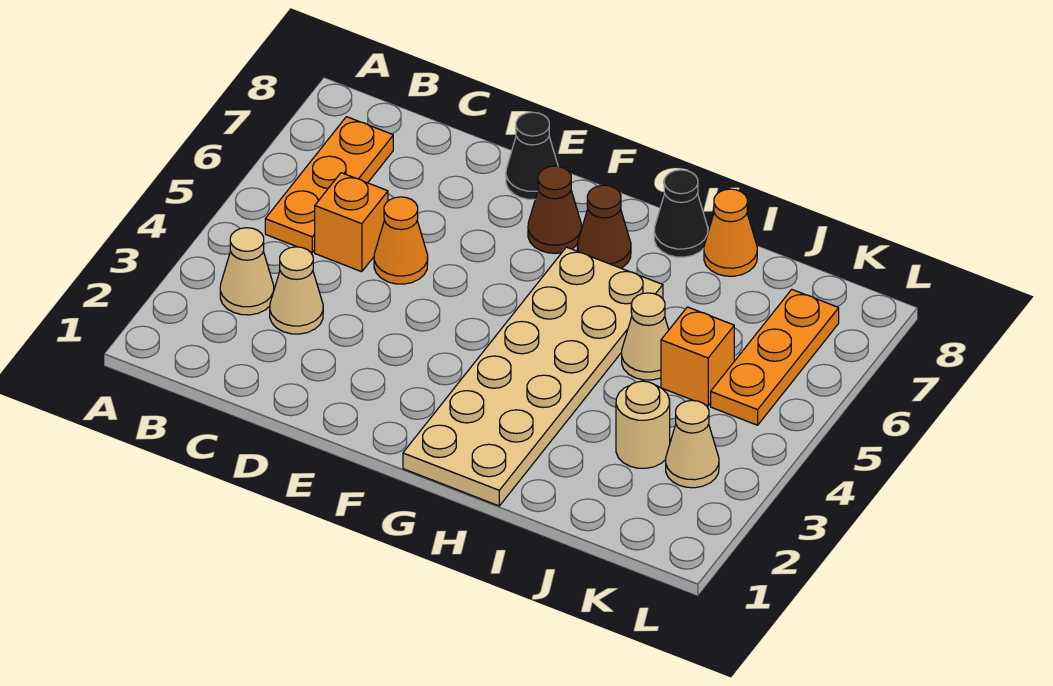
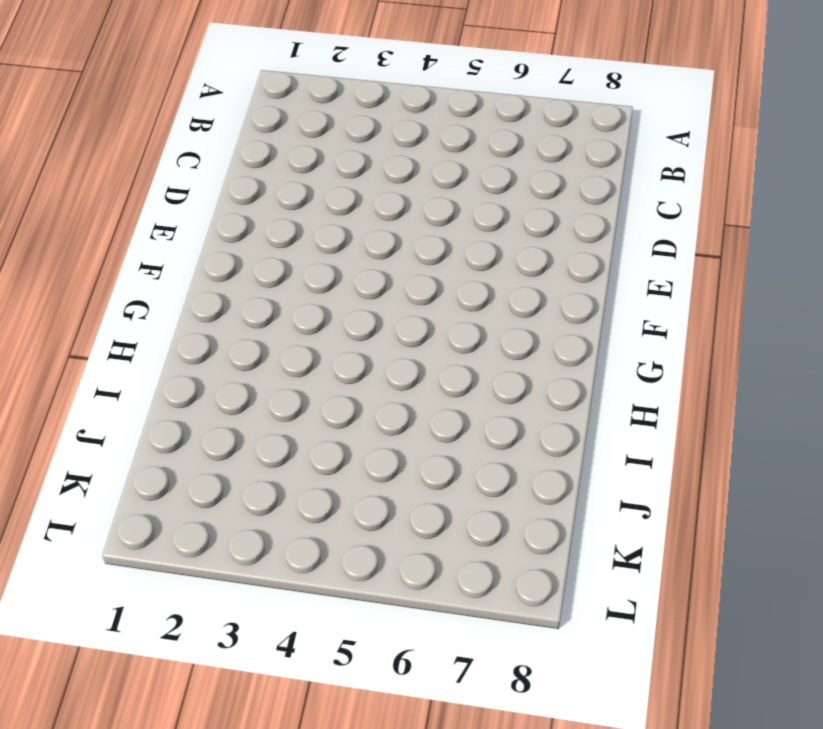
none -> tan cone B3 level 1
none -> orange plate B5:B7 level 1
none -> tan cone C3 level 1

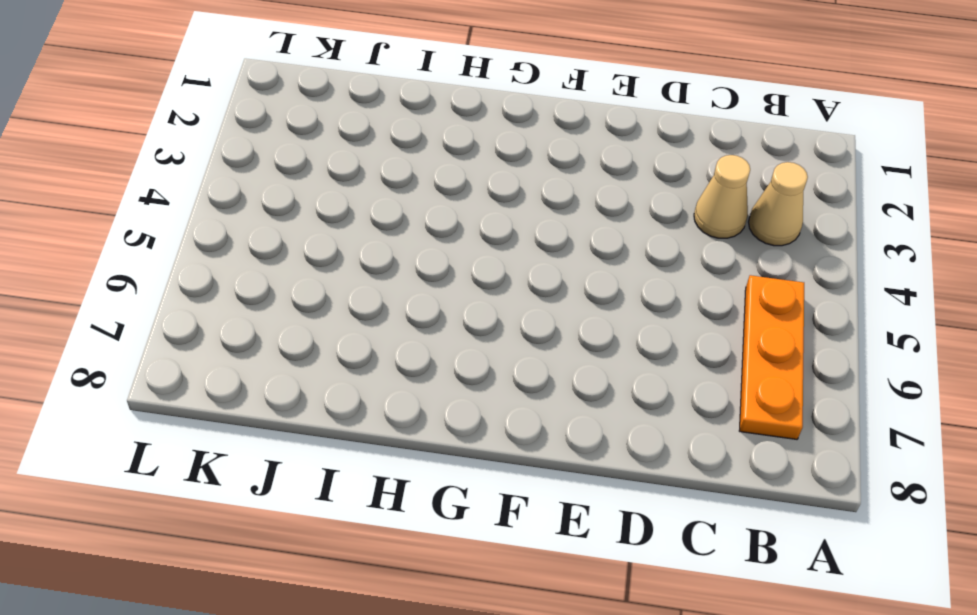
none -> orange brick C5 level 1
none -> orange cone D5 level 1
none -> black cone E8 level 1

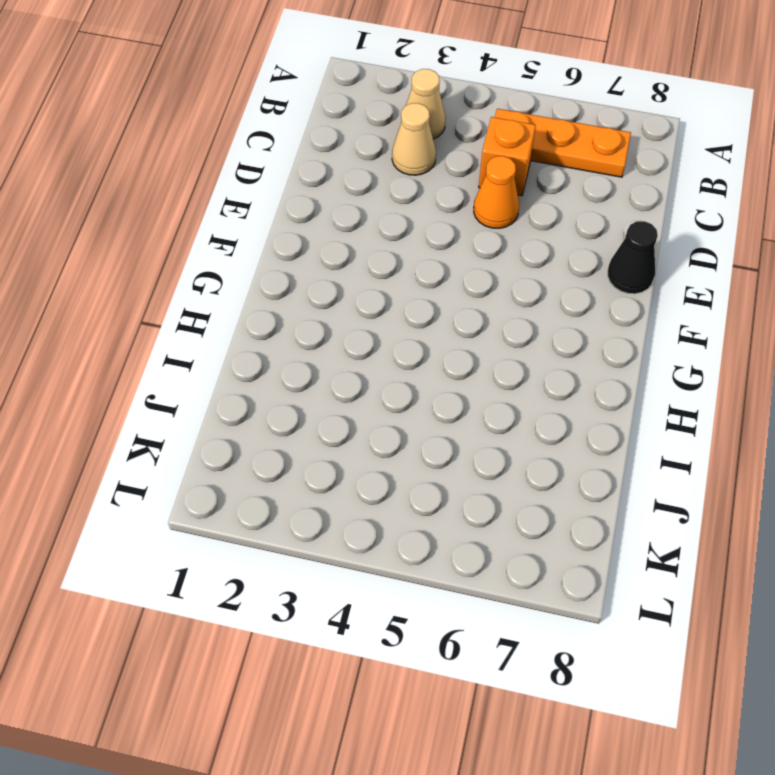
none -> brown cone F7 level 1
none -> tan plate G1:H6 level 1
none -> brown cone G7 level 1

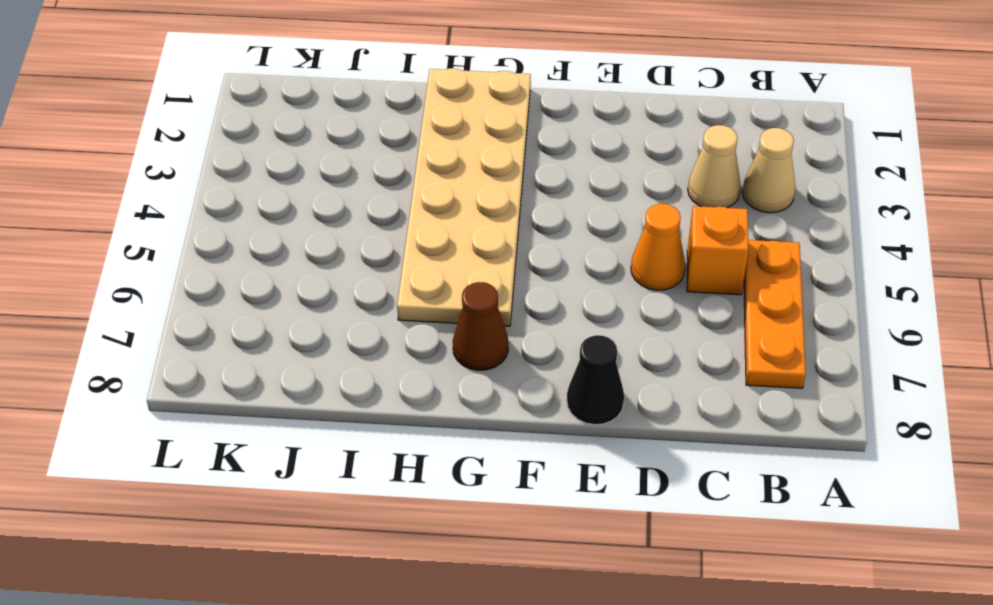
none -> brown cone F7 level 1
none -> black cone H8 level 1
none -> tan cone I5 level 1

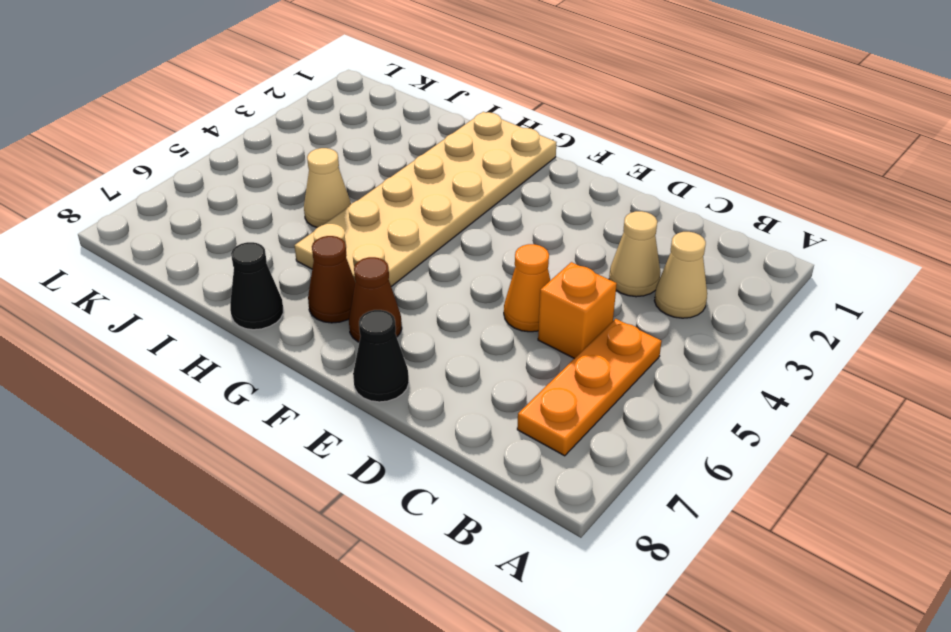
none -> orange cone I8 level 1
none -> tan round brick J3 level 1
none -> orange brick J5 level 1

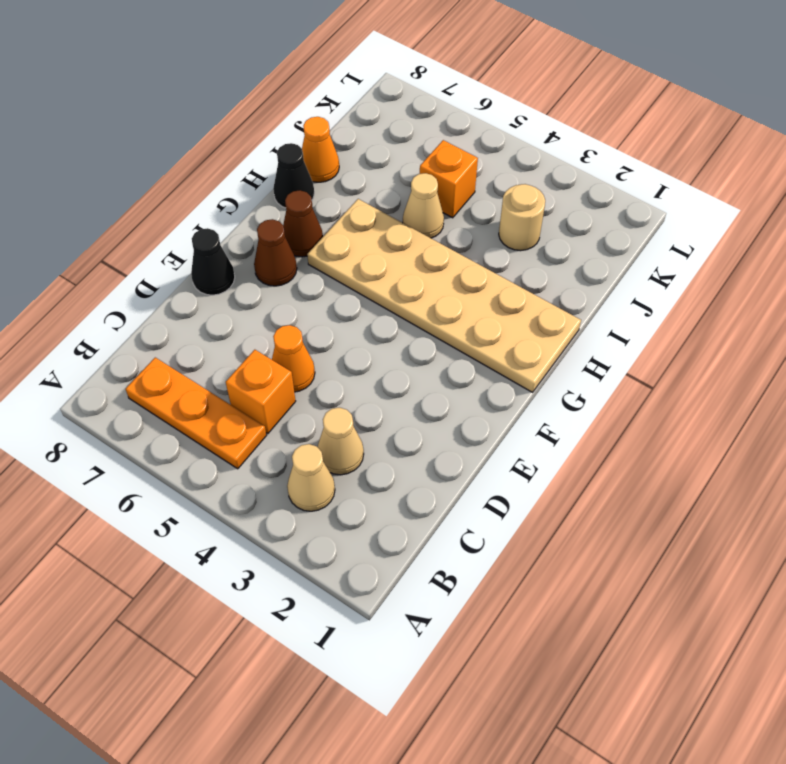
none -> tan cone K3 level 1
none -> orange plate K5:K7 level 1

